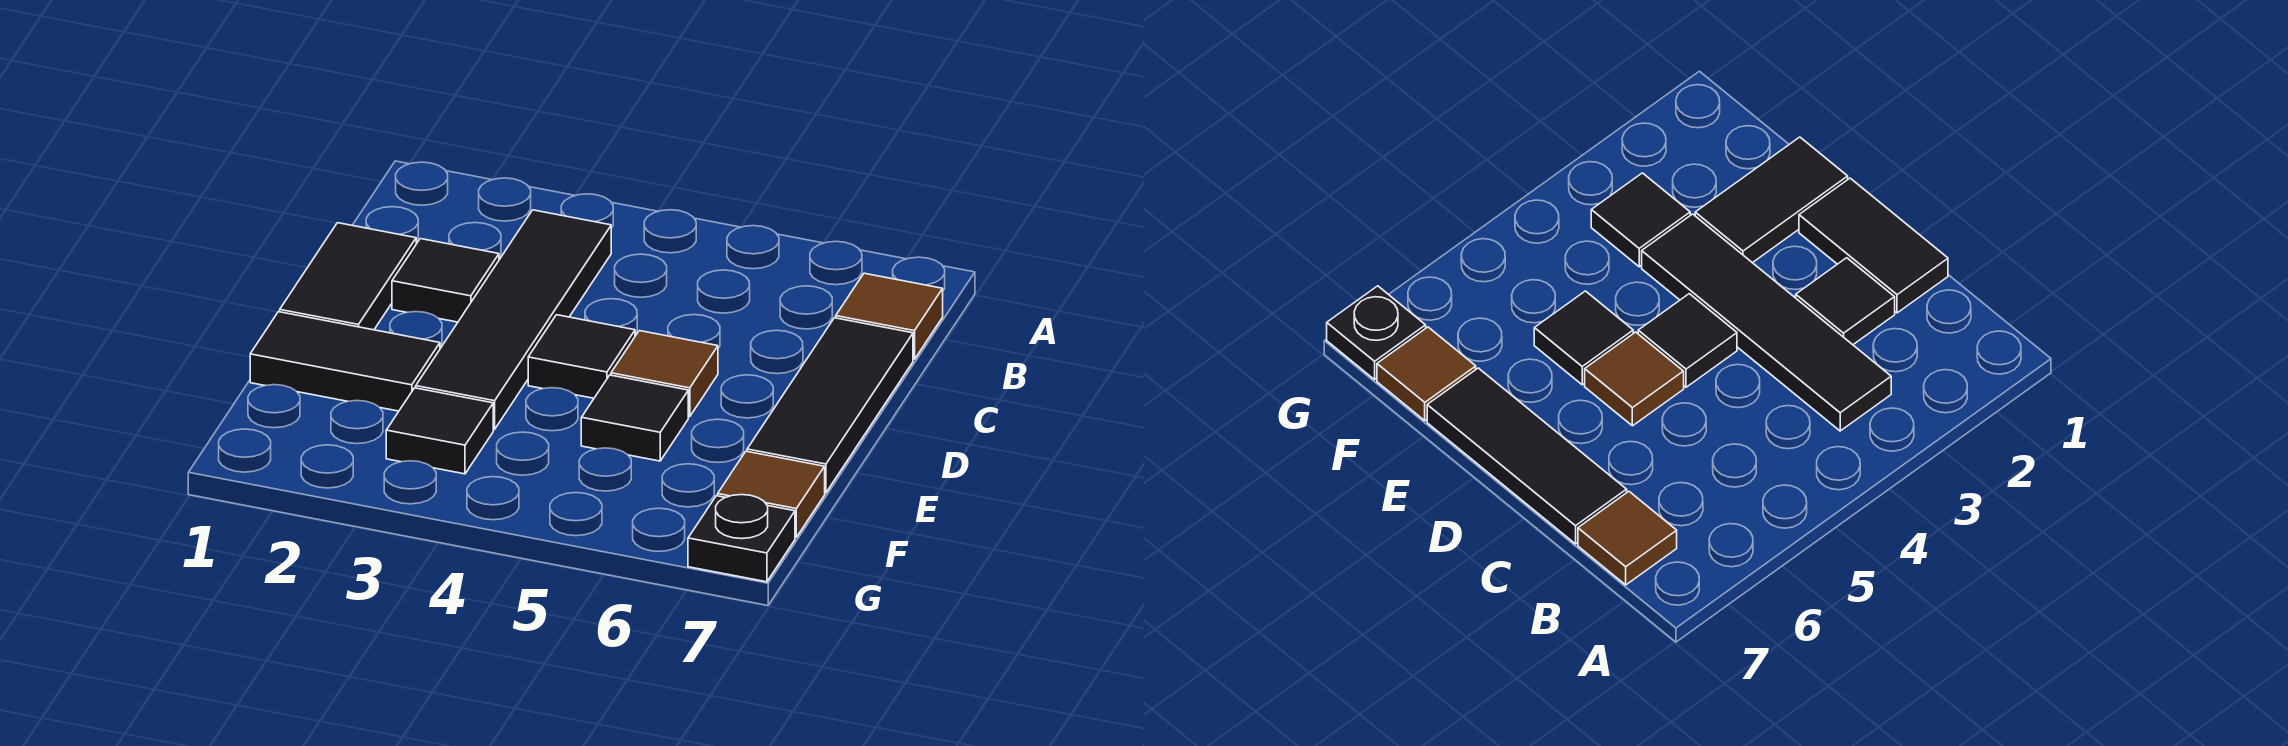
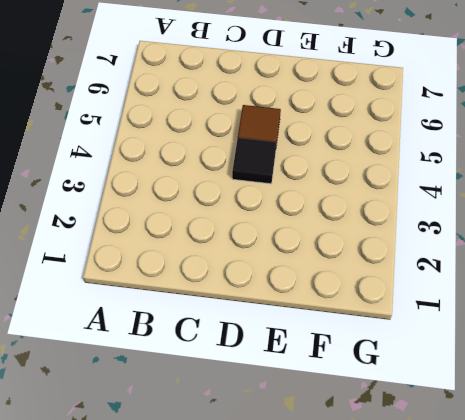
none -> black tile B3:E3 level 1
none -> brown tile B7 level 1
none -> black tile C1:D1 level 1

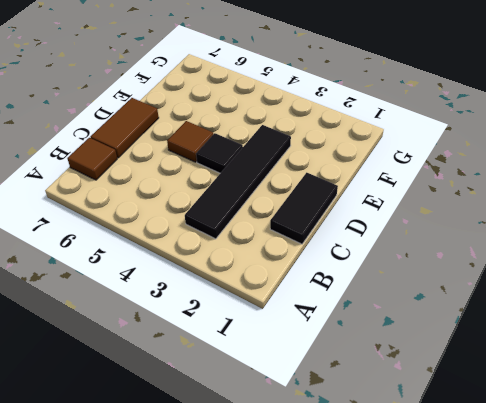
brown tile C7:D7 level 1 -> black tile C7:E7 level 1
none -> black tile C2 level 1
none -> black tile E1:E2 level 1
none -> black tile E5 level 1

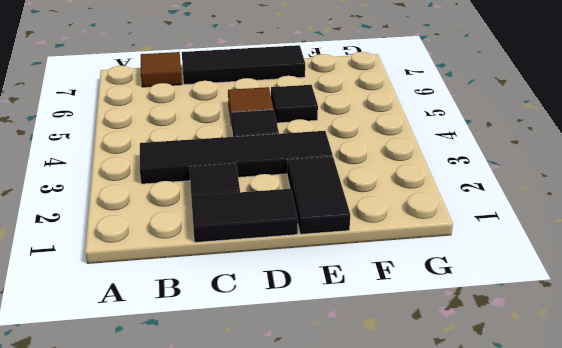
none -> black tile F3 level 1
none -> brown tile F7 level 1
none -> black plate G7 level 1

